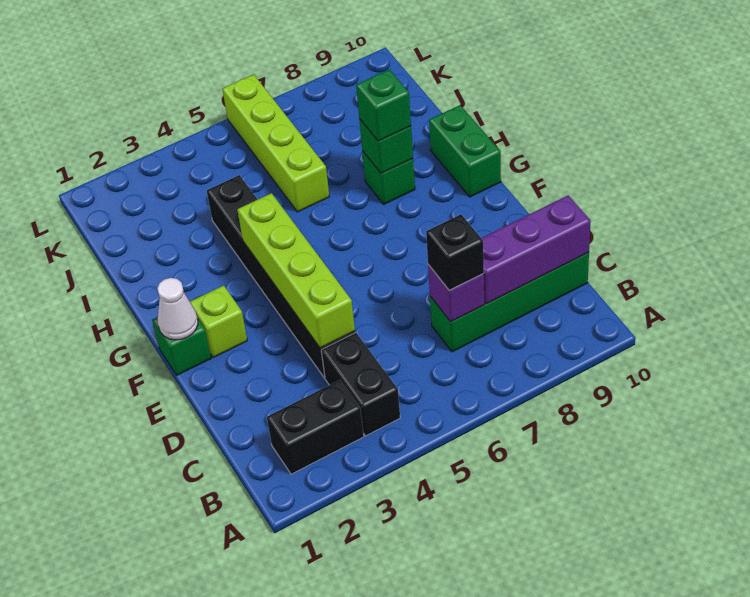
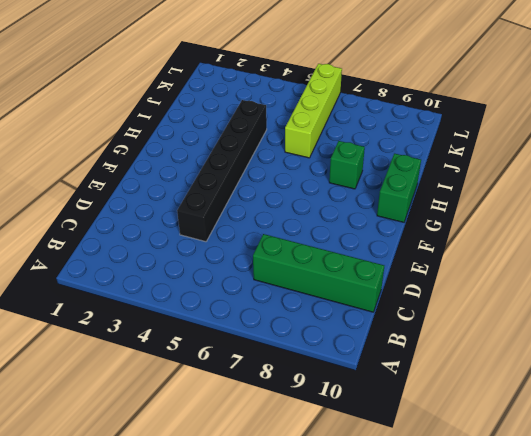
none -> black brick B2:B3 level 1
none -> black brick B4:C4 level 1
none -> green brick F1 level 1

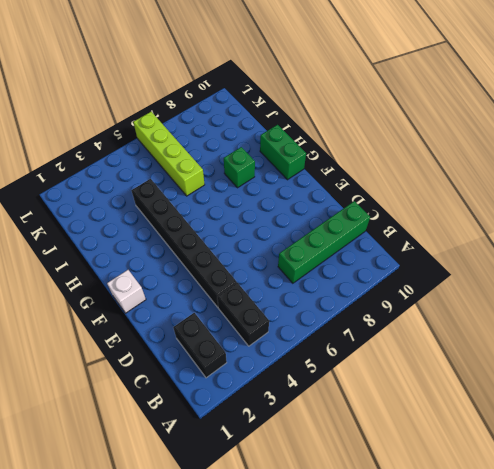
black brick B2:C2 level 1 -> black brick B2:B3 level 1
white brick F1 level 1 -> green brick F1 level 1
none -> lime brick F2 level 1
none -> purple brick C7 level 2
none -> purple brick C8:C10 level 2

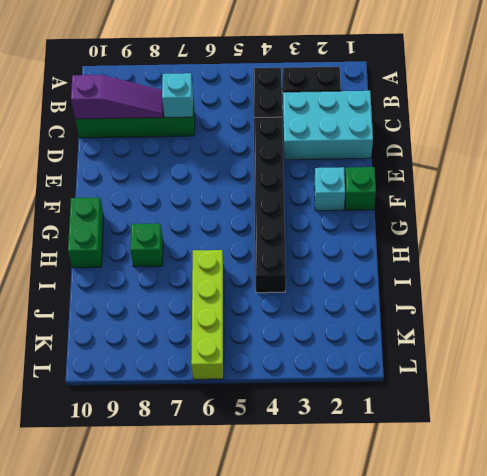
cyan brick C1:D3 level 1 -> none
cyan brick C7 level 2 -> purple brick C7 level 2
purple slope C8:C10 level 2 top 10 -> purple brick C8:C10 level 2
cyan brick F2 level 1 -> lime brick F2 level 1
none -> lime brick D4:G4 level 2
none -> white cone F1 level 2
none -> green brick H8 level 2

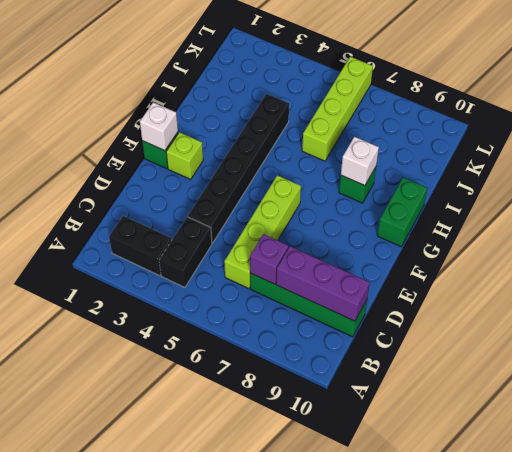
lime brick C6:F6 level 1 -> lime brick D4:G4 level 2
white brick F1 level 2 -> white cone F1 level 2
white brick H8 level 2 -> green brick H8 level 2
none -> black brick C7 level 3
none -> green brick H8 level 3

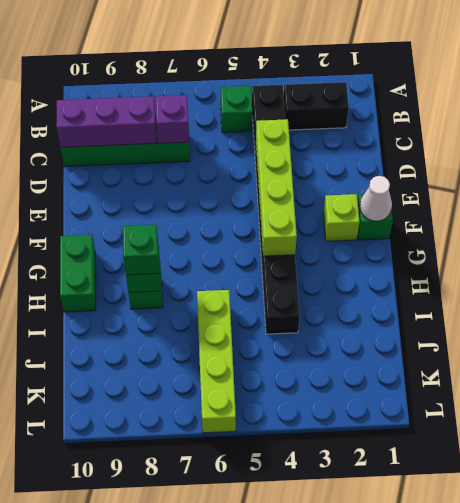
green brick B5 level 1 -> none
none -> black brick C7 level 3

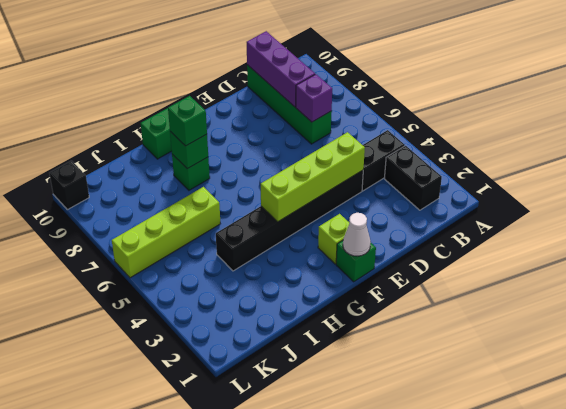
black brick L10 level 1 -> black brick C7 level 3

